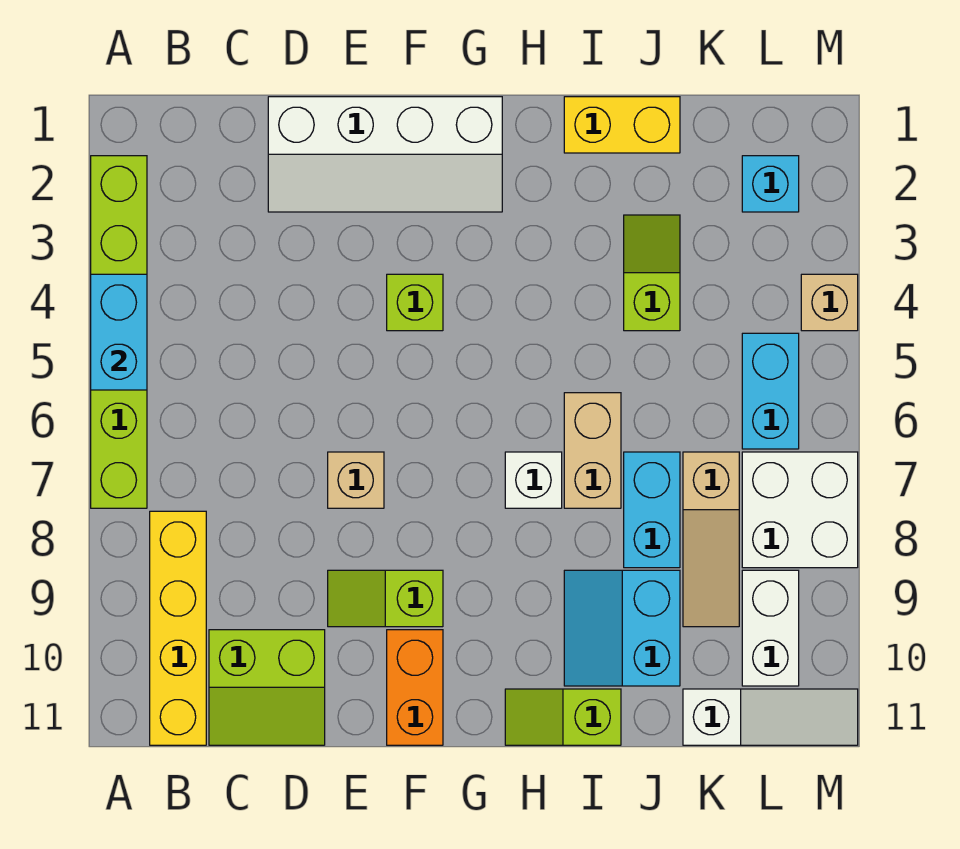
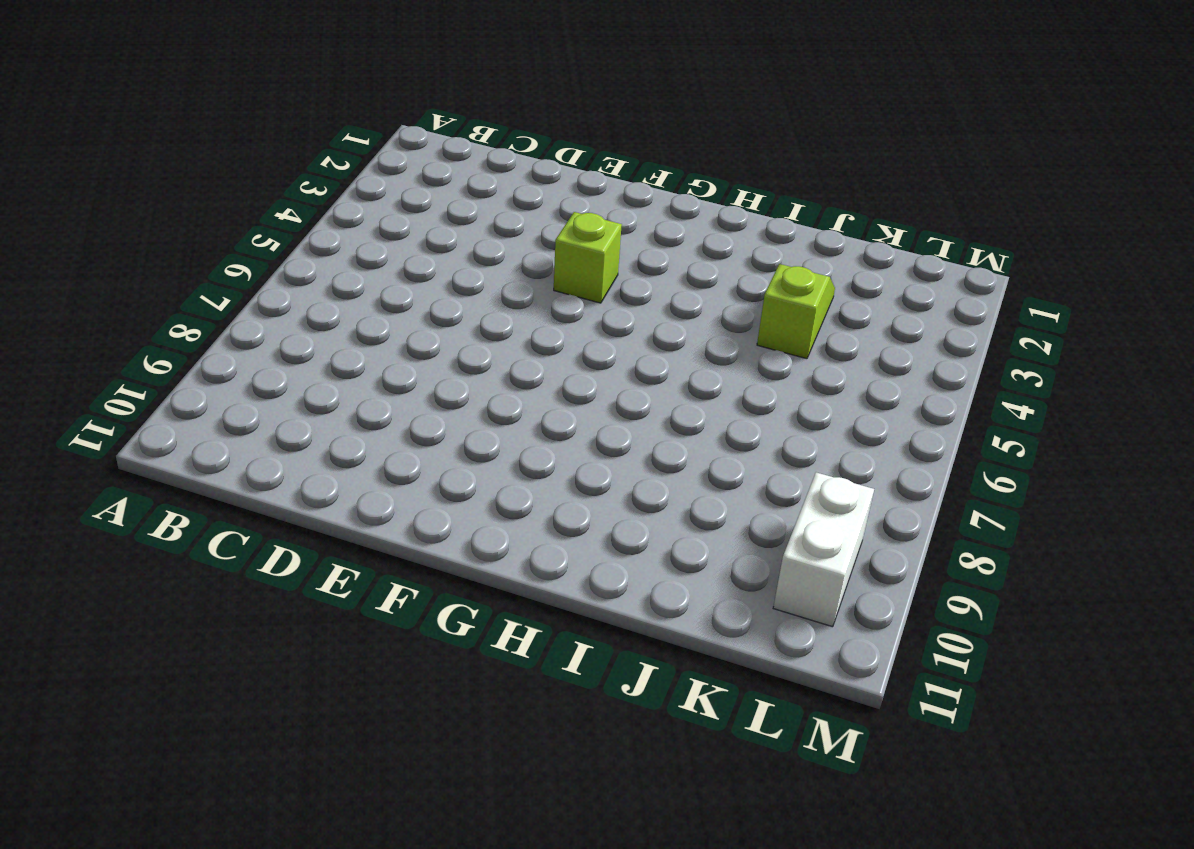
none -> lime brick A2:A7 level 1
none -> yellow brick B8:B11 level 1
none -> lime slope C10:D11 level 1 top 10

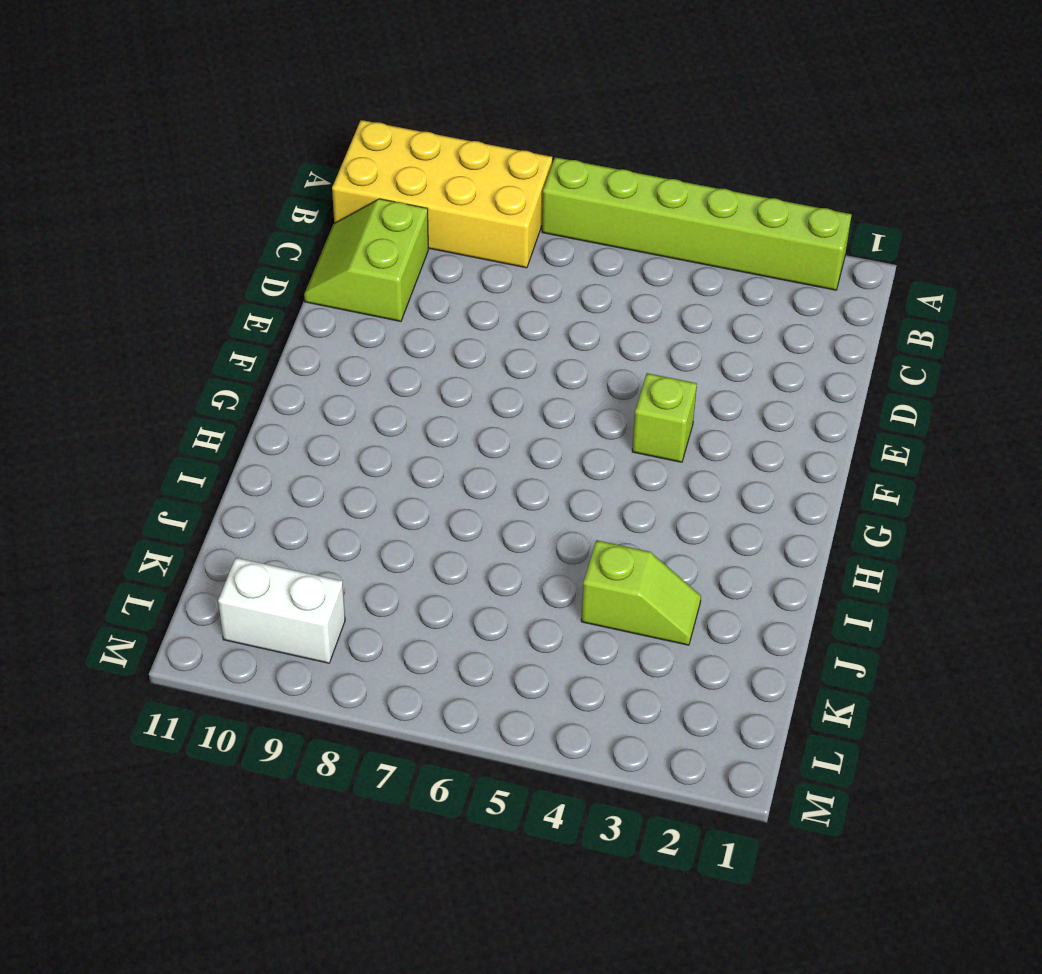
yellow brick A8:B11 level 1 -> yellow brick B8:B11 level 1
none -> white slope D1:G2 level 1 top 1
none -> tan brick E7 level 1
none -> lime slope E9:F9 level 1 top F

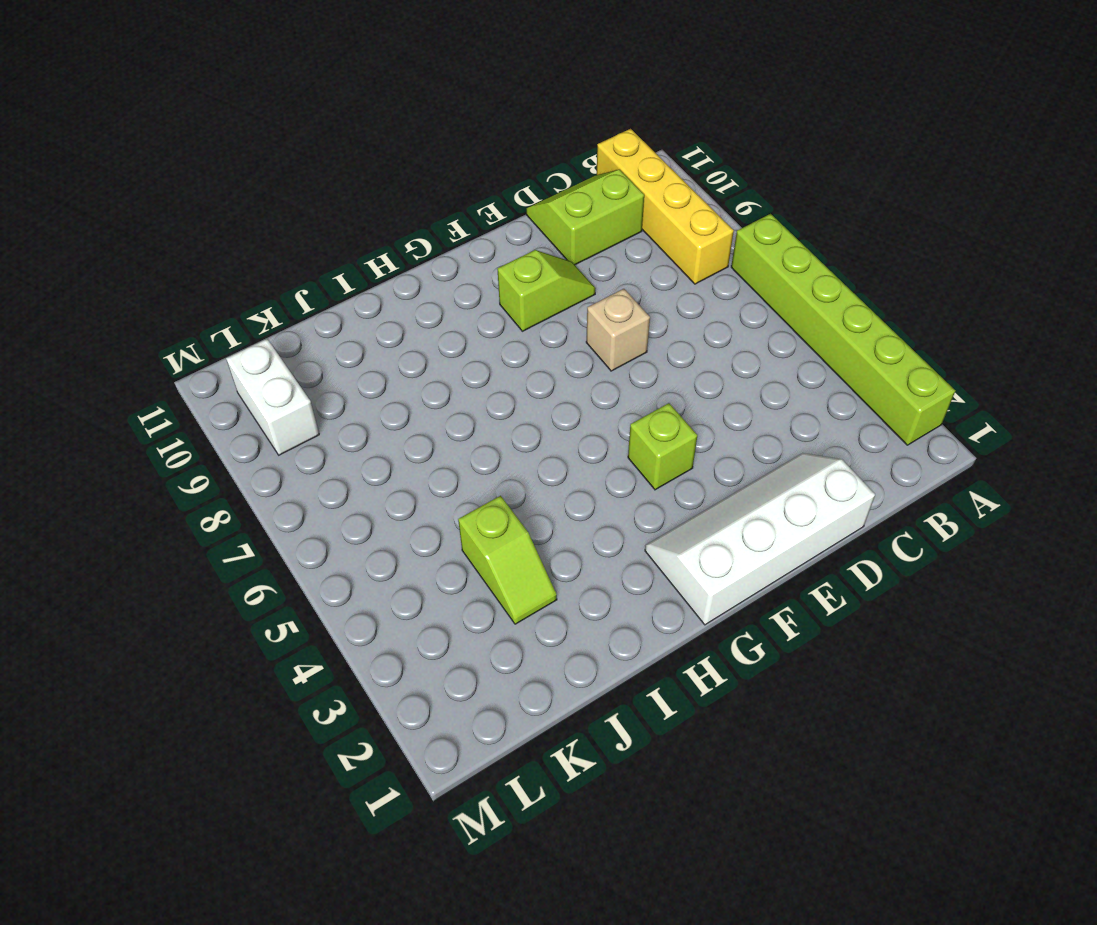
none -> orange brick F10:F11 level 1
none -> white brick H7 level 1
none -> lime slope H11:I11 level 1 top I

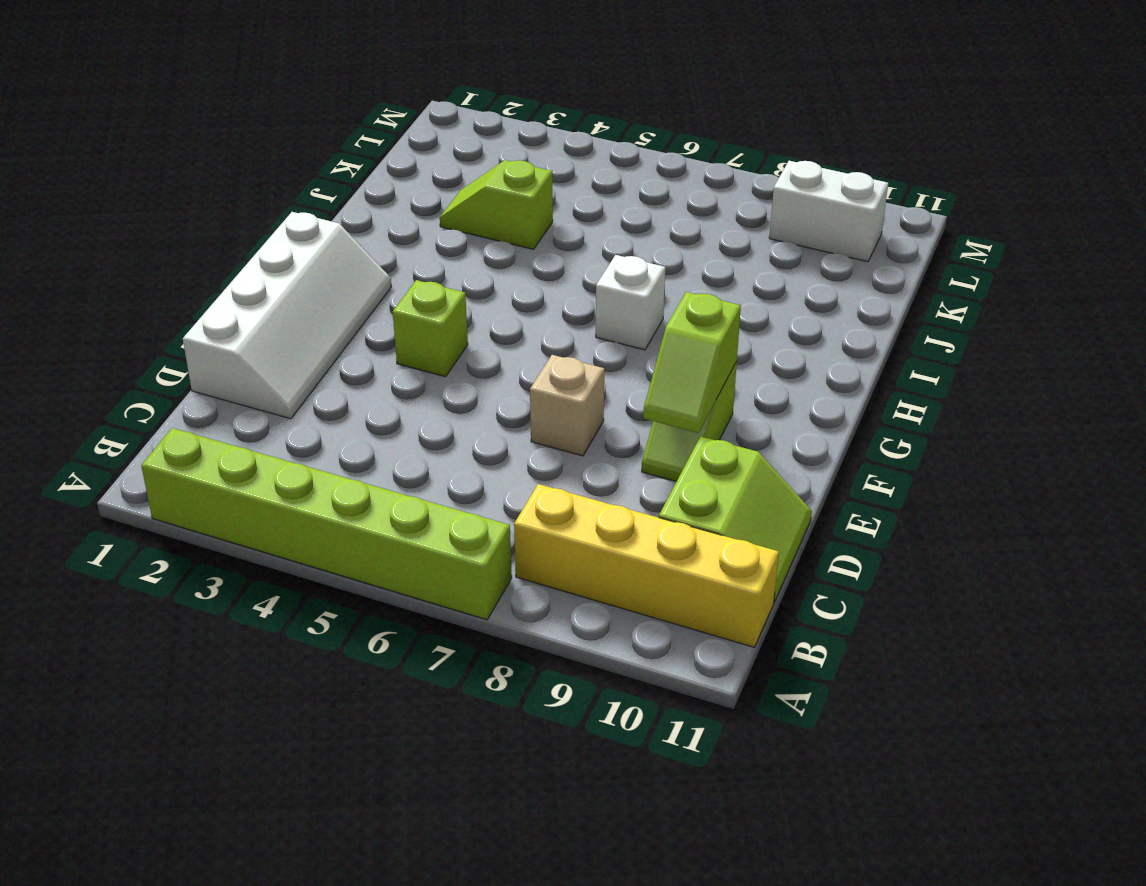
lime slope E9:F9 level 2 top F -> lime slope H11:I11 level 1 top I
none -> orange brick F10:F11 level 1
none -> yellow brick I1:J1 level 1
none -> tan brick I6:I7 level 1

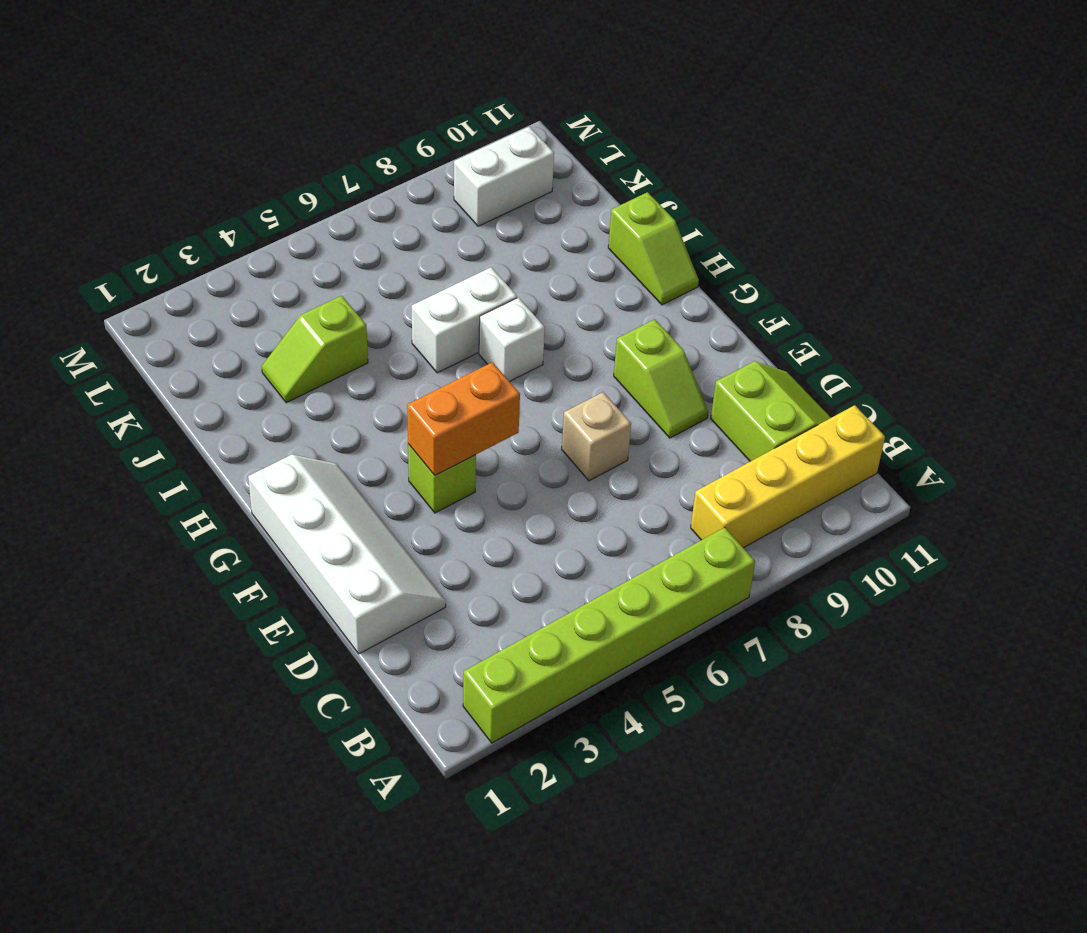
orange brick F4:F5 level 2 -> orange brick F10:F11 level 1
white brick I6:I7 level 1 -> tan brick I6:I7 level 1
none -> yellow brick I1:J1 level 1
none -> cyan slope I9:J10 level 1 top J
none -> cyan brick J7:J8 level 1

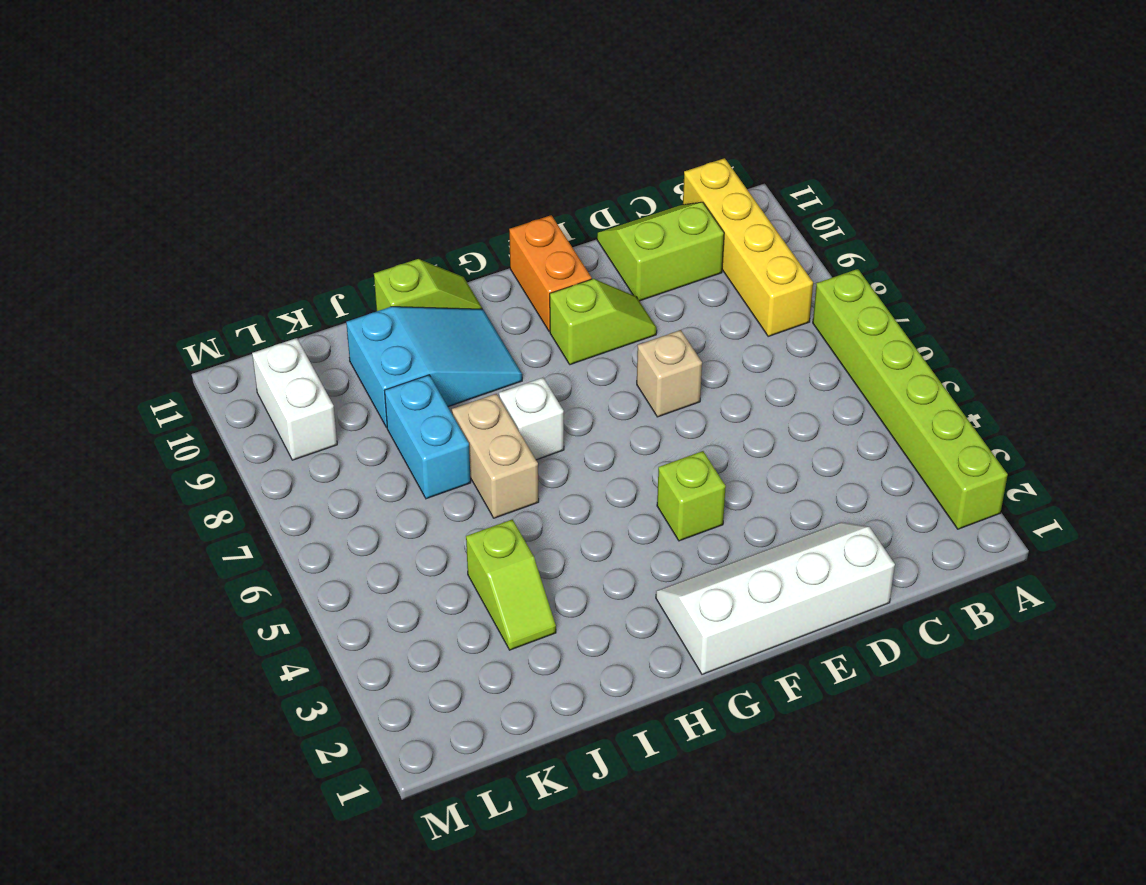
cyan slope H9:J10 level 1 top J -> cyan slope I9:J10 level 1 top J
none -> yellow brick I1:J1 level 1
none -> tan slope K7:K9 level 1 top 7
none -> white slope K11:M11 level 1 top K

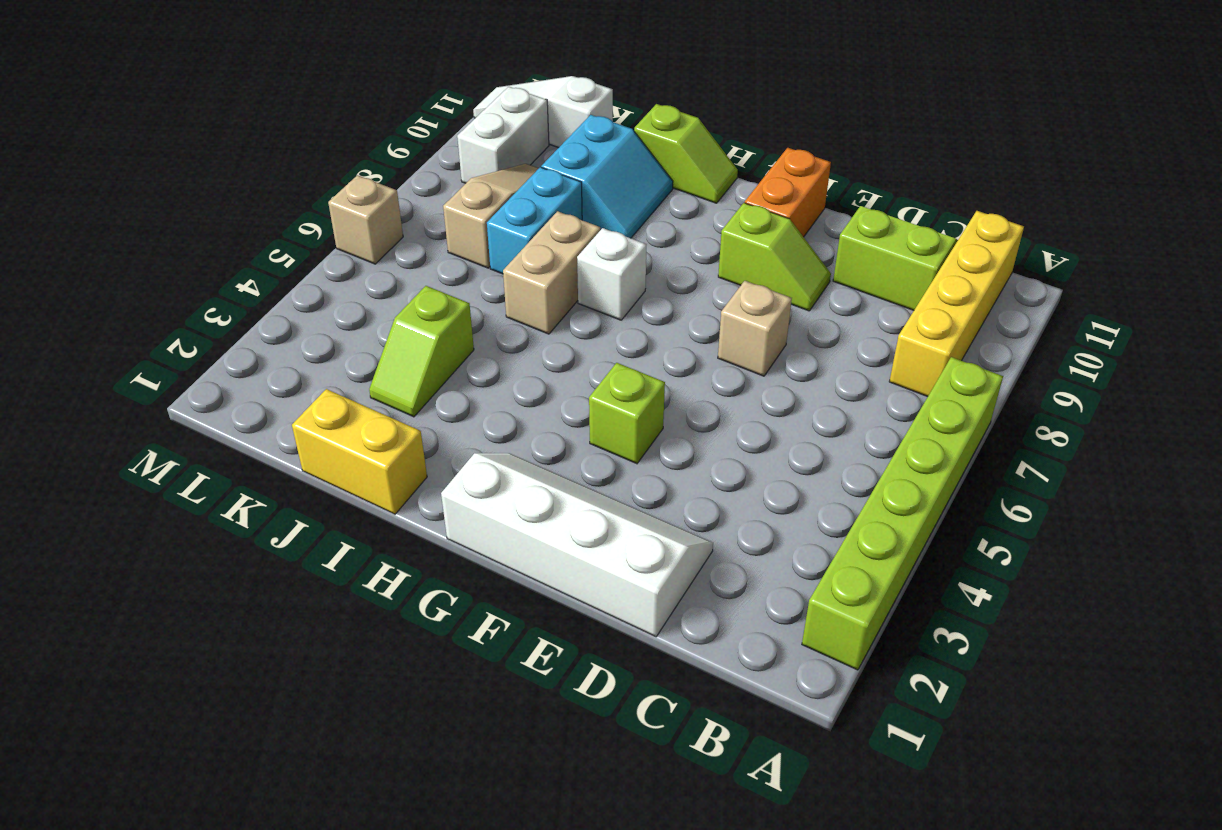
tan brick M6 level 1 -> tan brick M4 level 1
none -> cyan brick L2 level 1
none -> cyan brick L5:L6 level 1
none -> white brick L7:M8 level 1

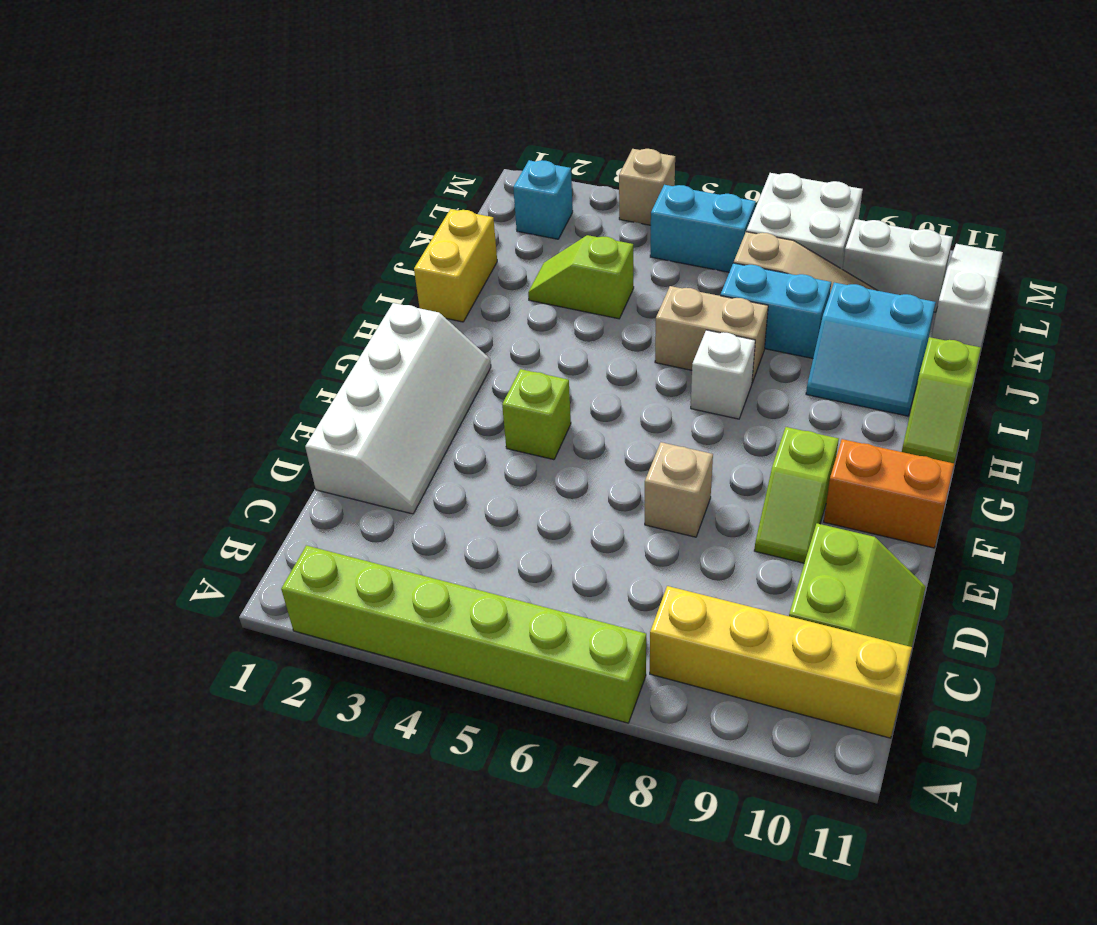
none -> cyan brick A4:A5 level 2

